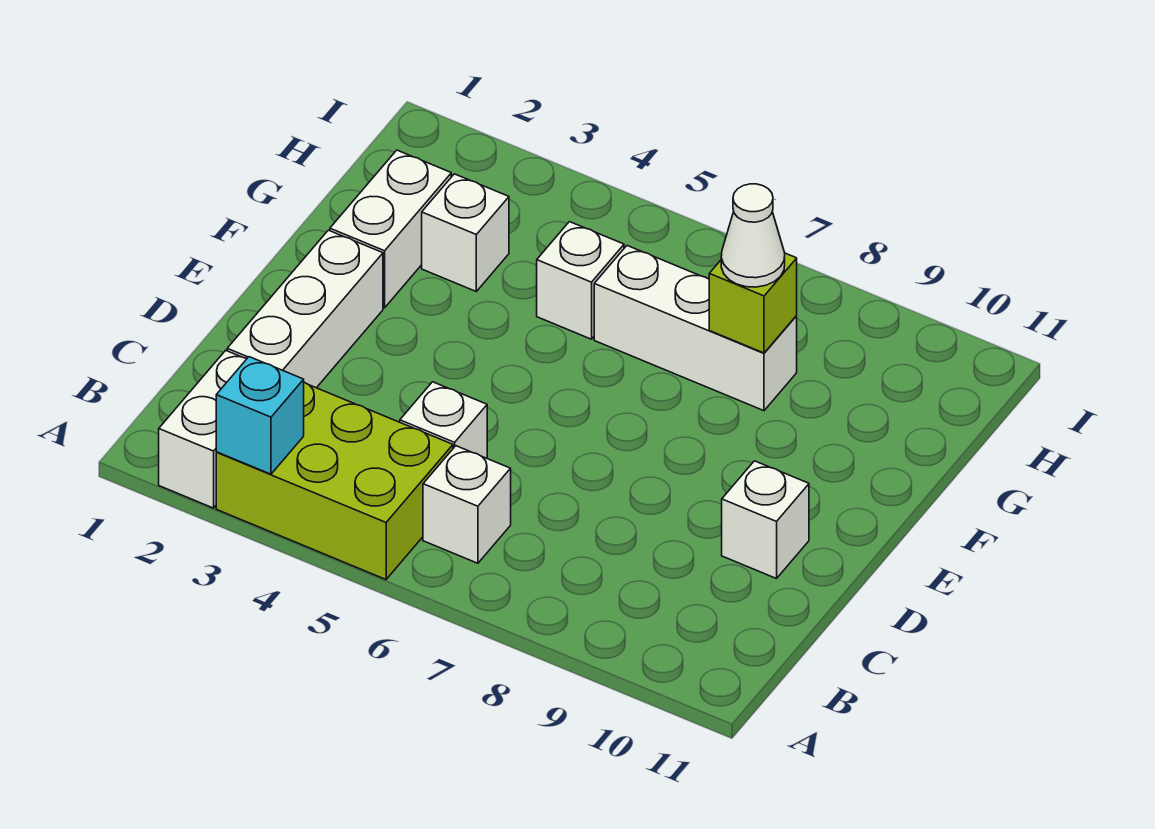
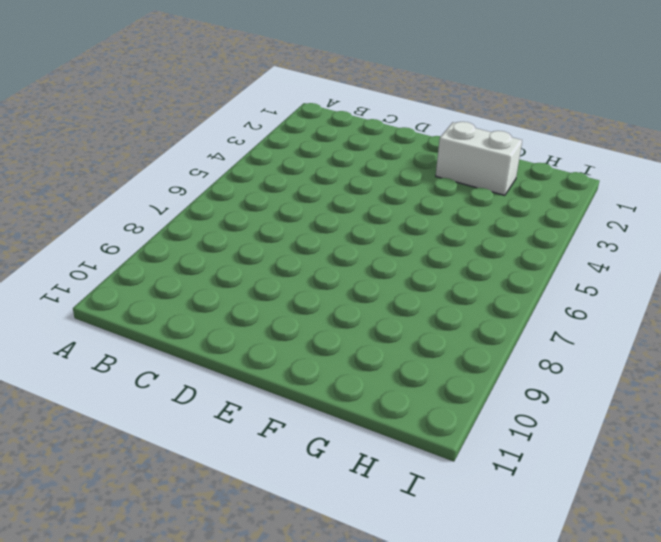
none -> white brick A2:B2 level 1
none -> lime brick A3:B5 level 1
none -> white brick B6 level 1

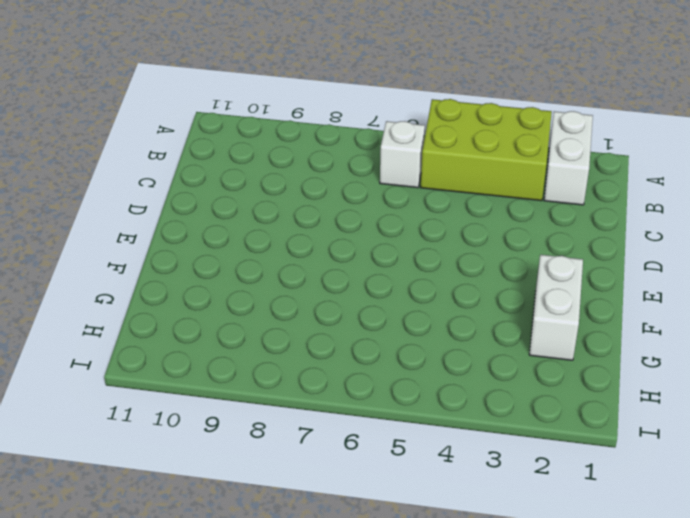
none -> white brick C2:E2 level 1
none -> white brick C5 level 1
none -> white brick D10 level 1

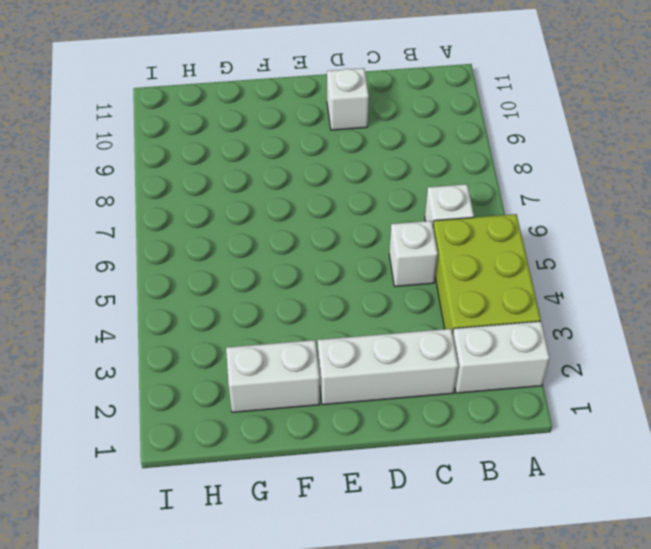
none -> white brick G3 level 1
none -> white brick G5 level 1
none -> white brick G6:G8 level 1

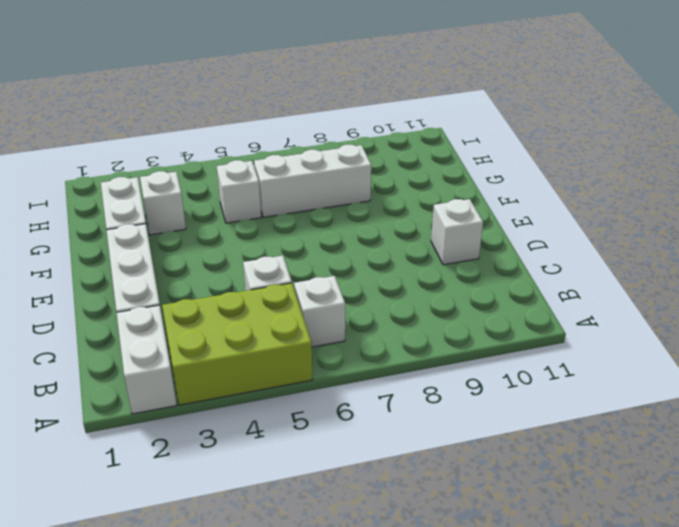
none -> cyan brick A3 level 2
none -> lime brick G8 level 2
none -> white cone G8 level 3

